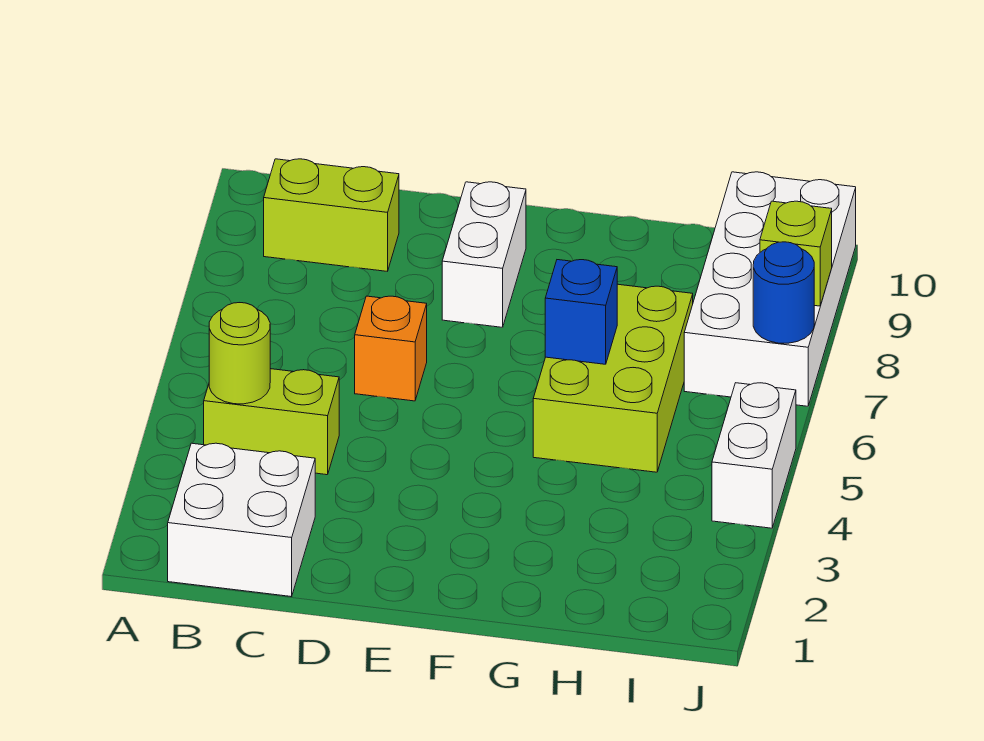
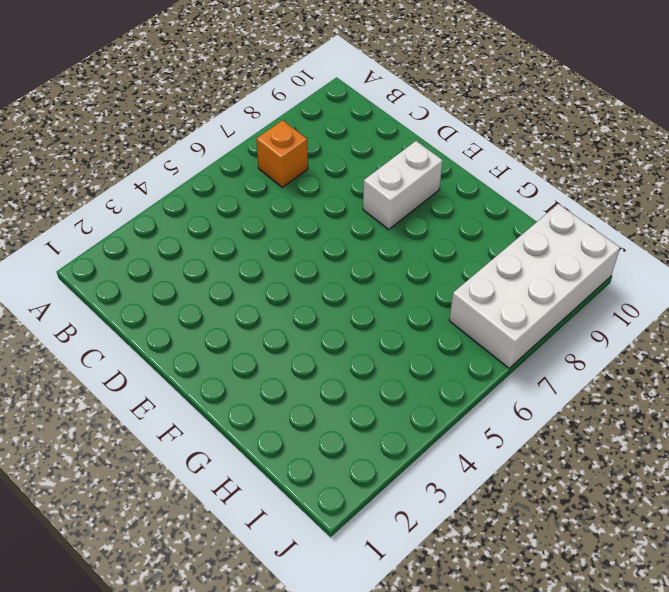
orange brick B7 level 1 -> orange brick D6 level 1
none -> white brick B1:C2 level 1
none -> lime brick B4:C4 level 1
none -> lime brick B9:C9 level 1

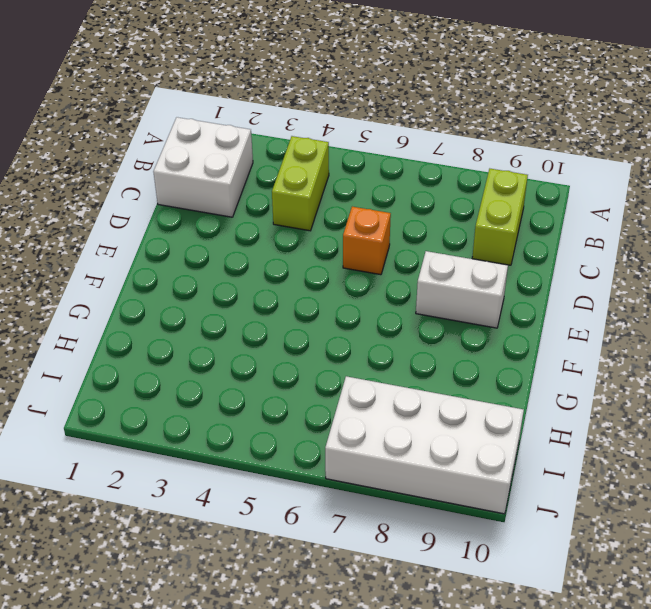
none -> lime brick G5:H7 level 1
none -> white brick J4:J5 level 1
none -> lime round brick B4 level 2

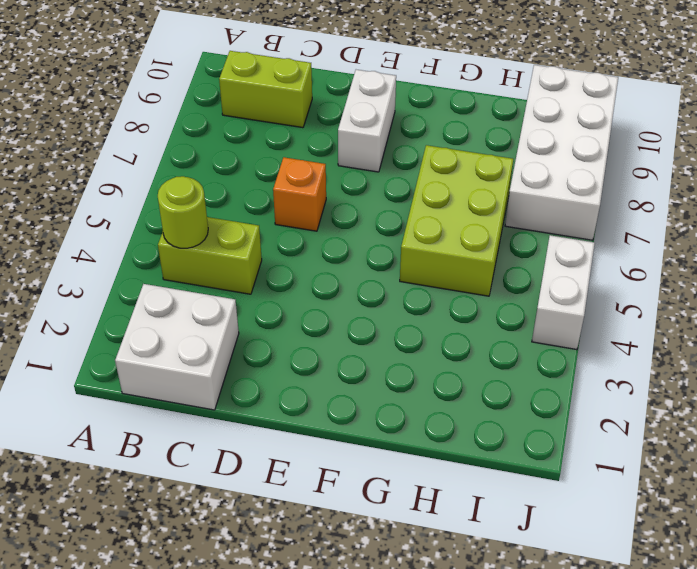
none -> blue brick G6 level 2
none -> blue round brick J7 level 2
none -> lime brick J8 level 2

